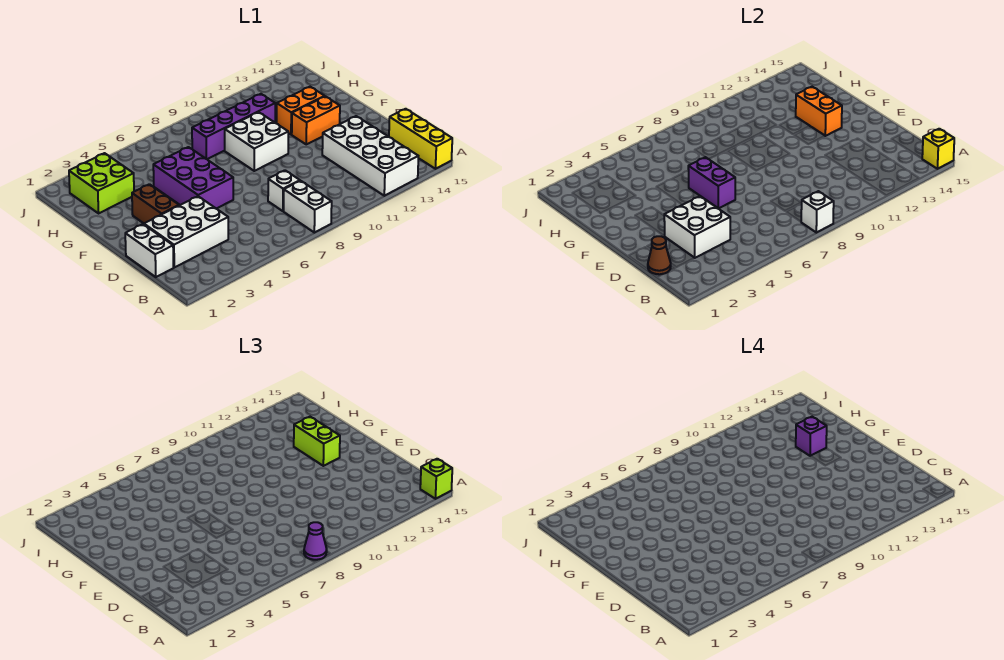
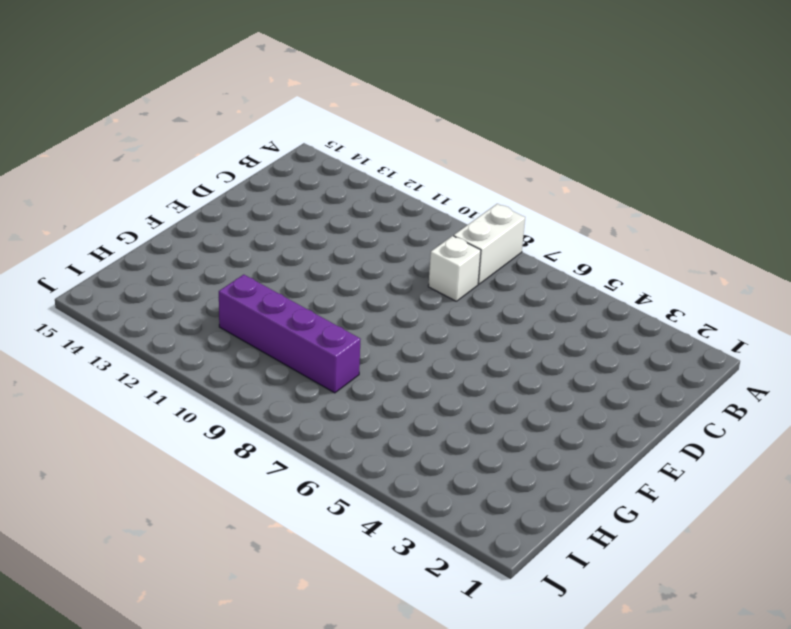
none -> white brick A12:D13 level 1
none -> yellow brick A15:C15 level 1
none -> white brick C1:D1 level 1

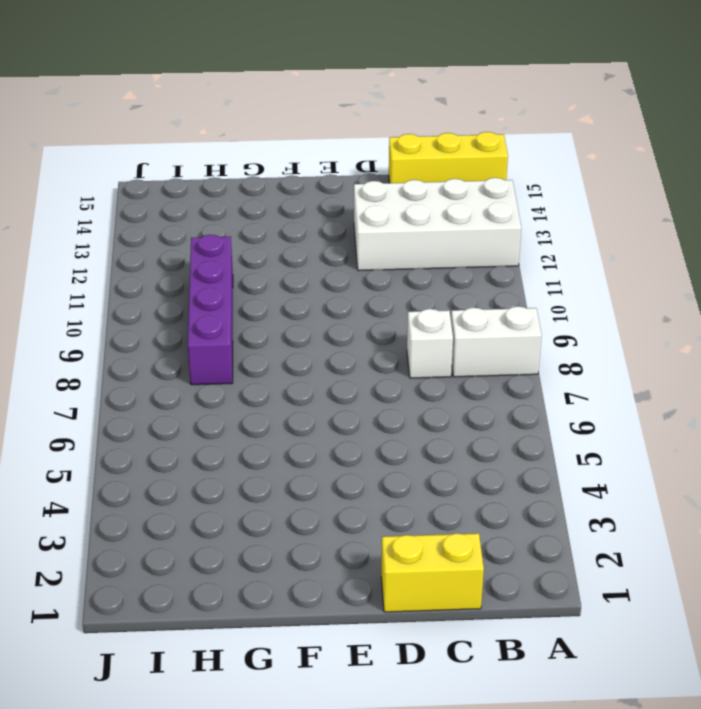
yellow brick C1:D1 level 1 -> white brick C1:D1 level 1
none -> white brick C2:D4 level 1
none -> brown brick E3:F3 level 1
none -> purple brick E5:G6 level 1

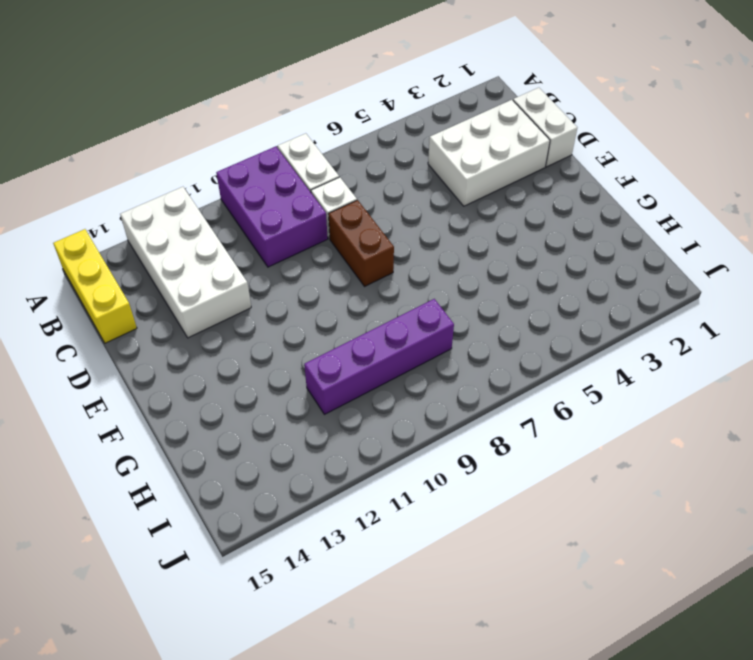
purple brick A9:C10 level 1 -> purple brick E5:G6 level 1
brown brick D8:E8 level 1 -> brown brick E3:F3 level 1
none -> white brick F9:G10 level 1
none -> orange brick F12:F13 level 1
none -> orange brick G12:G13 level 1

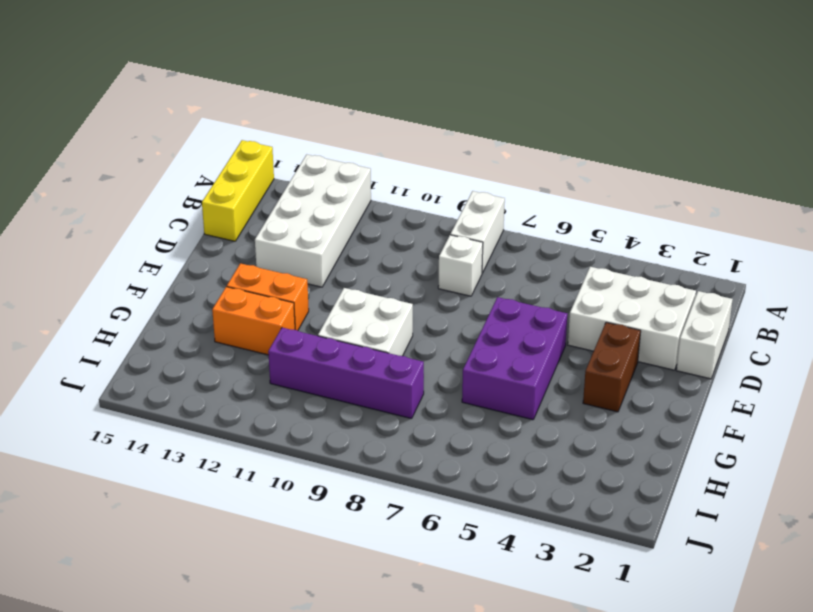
none -> lime brick H2:I3 level 1
none -> white brick A8 level 2
none -> yellow brick A15 level 2

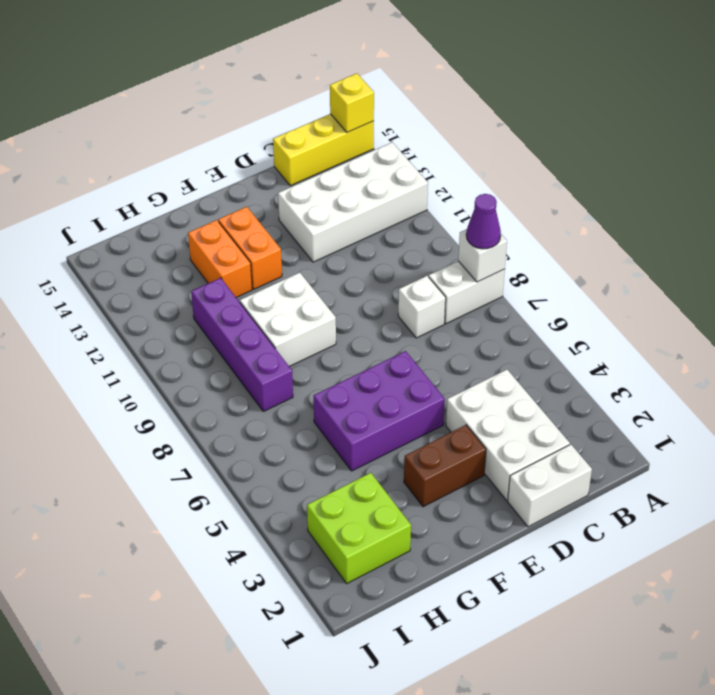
none -> brown cone C1 level 2
none -> white brick C3:D4 level 2
none -> purple brick E6:F6 level 2

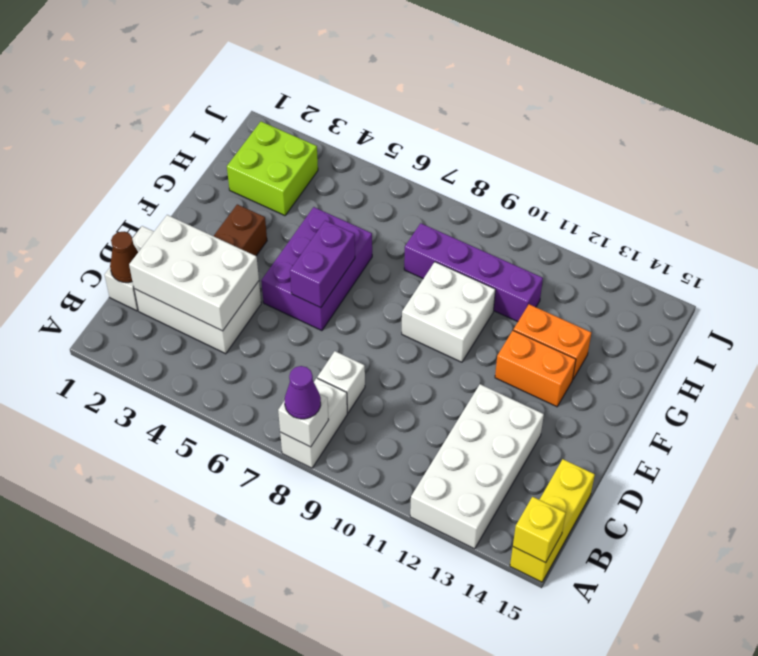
white brick C2:D4 level 2 -> white brick C3:D4 level 2
none -> orange brick F13:G13 level 2
none -> lime brick A15 level 3
none -> lime brick F13:G13 level 3

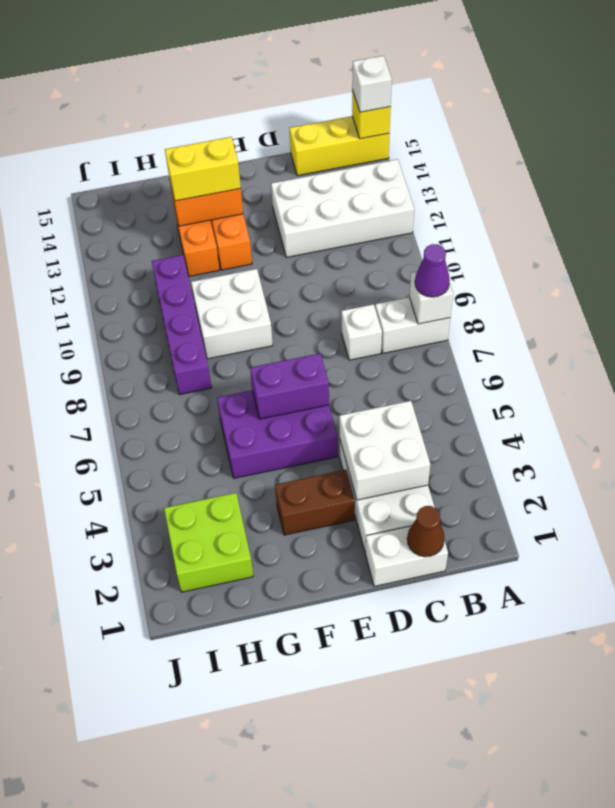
white brick A15 level 3 -> lime brick A15 level 3
yellow brick F13:G13 level 3 -> lime brick F13:G13 level 3
none -> purple brick G13 level 4

